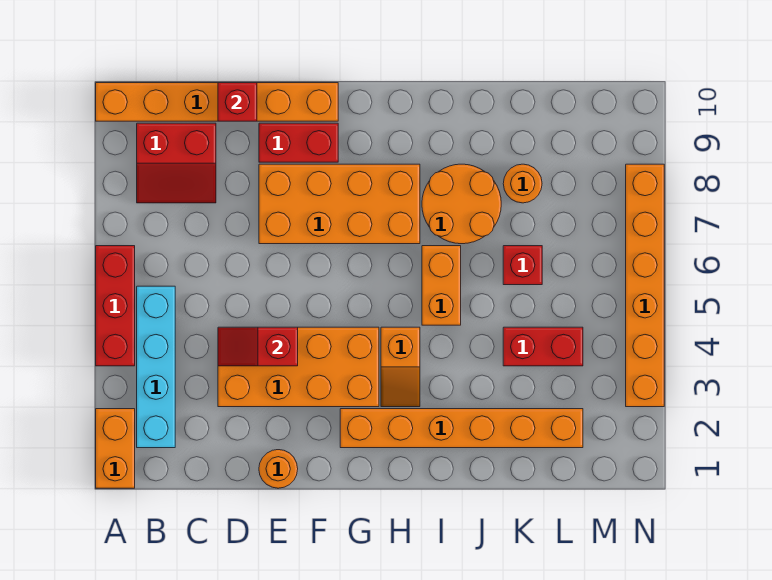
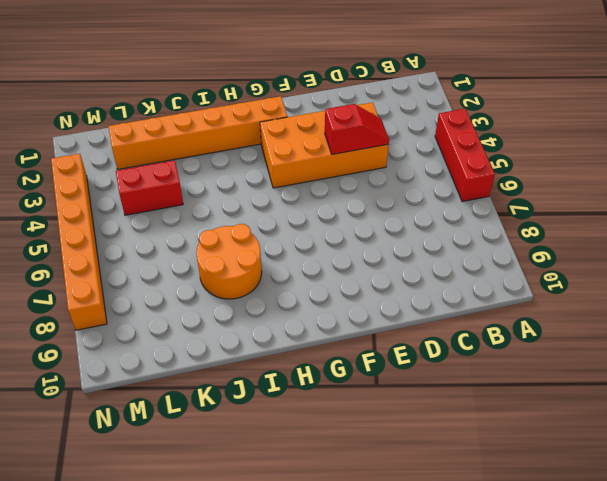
none -> orange brick A1:A2 level 1
none -> orange brick A10:F10 level 1
none -> cyan brick B2:B5 level 1

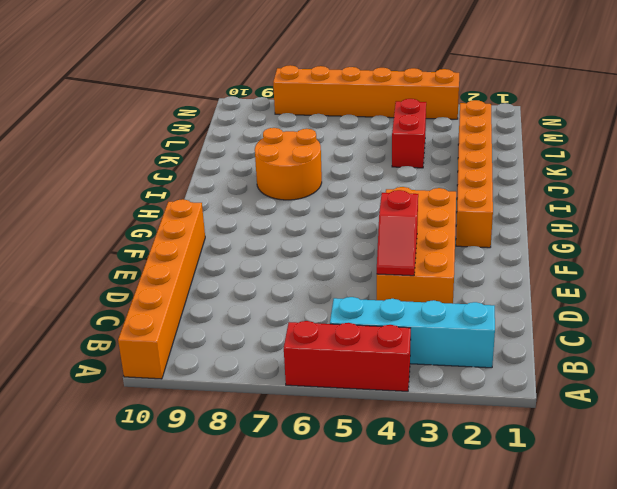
none -> orange brick A1:A2 level 1
none -> red slope B8:C9 level 1 top 9
none -> orange round brick E1 level 1

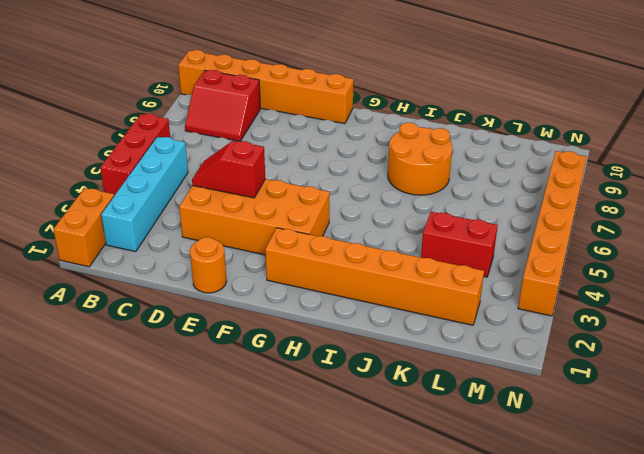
none -> orange brick E7:H8 level 1
none -> red brick E9:F9 level 1
none -> orange slope H3:H4 level 1 top 4

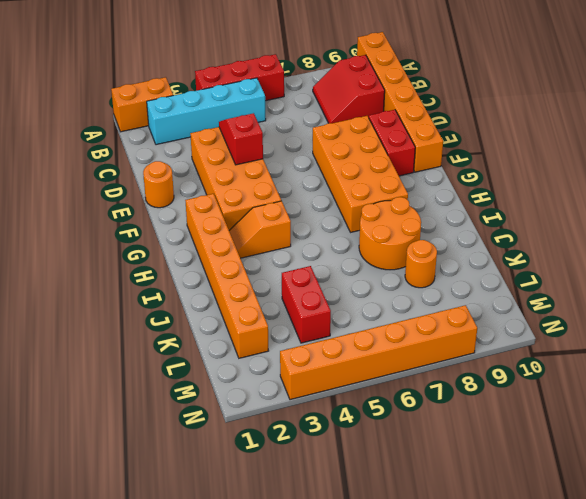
none -> orange brick I5:I6 level 1
none -> red brick K6 level 1
none -> red brick D10 level 2

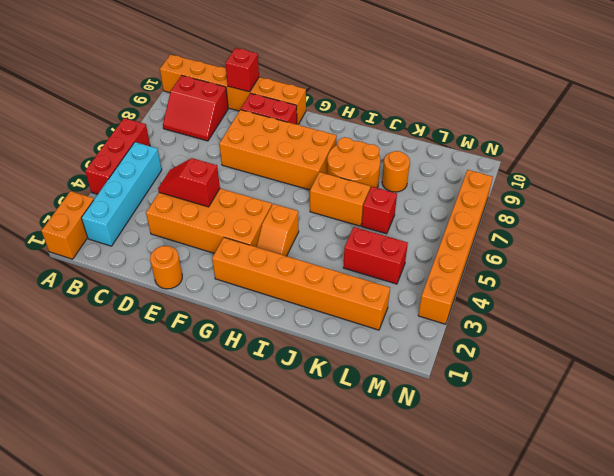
orange brick I6:J6 level 1 -> orange brick I5:I6 level 1

